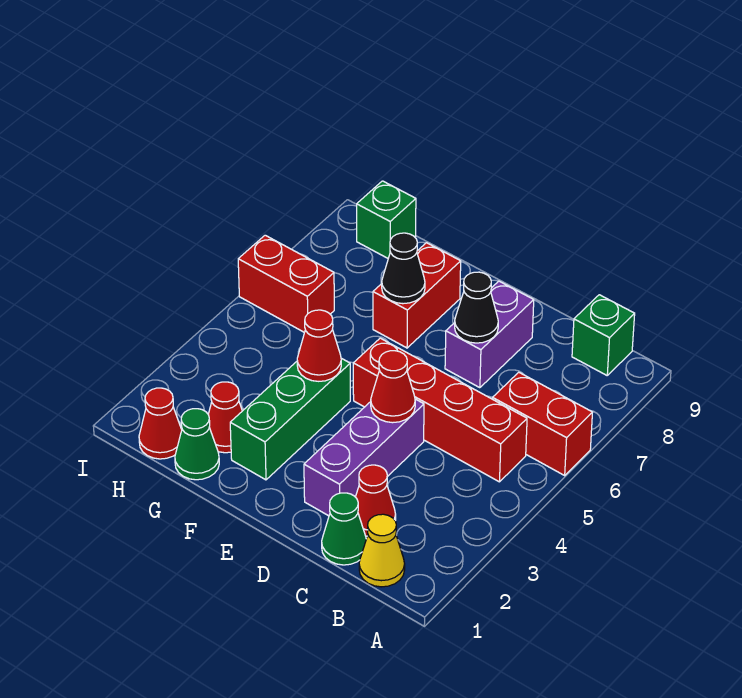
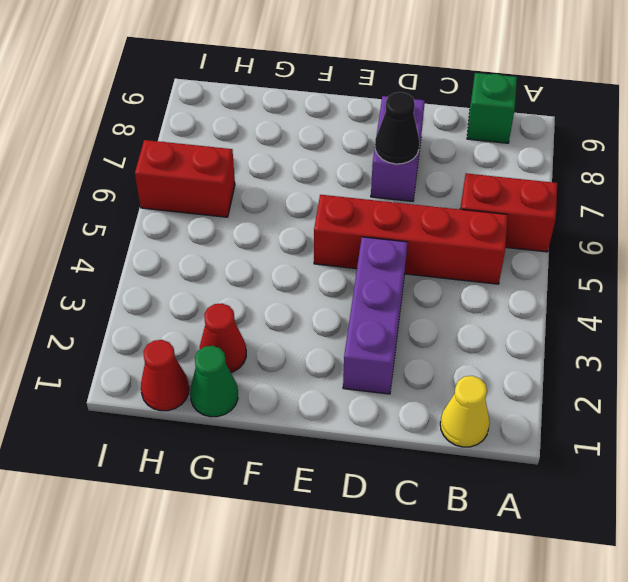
none -> green cone C1 level 1
none -> red cone C2 level 1
none -> green brick F2:F4 level 1

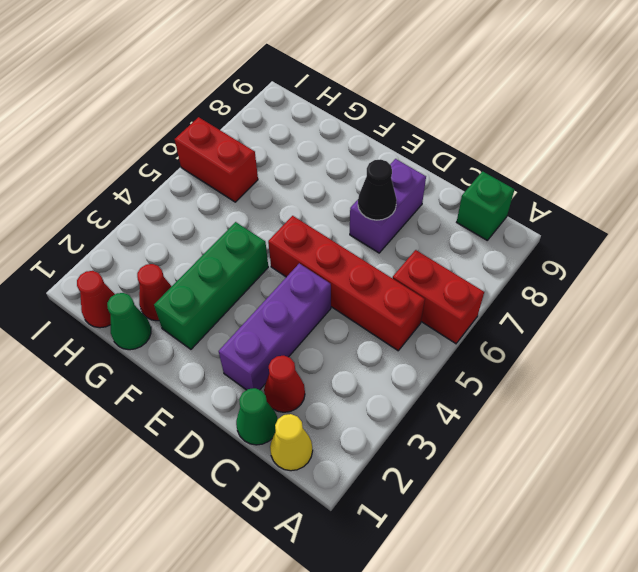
none -> red brick F7:F8 level 1
none -> green brick H9 level 1
none -> red cone D4 level 2

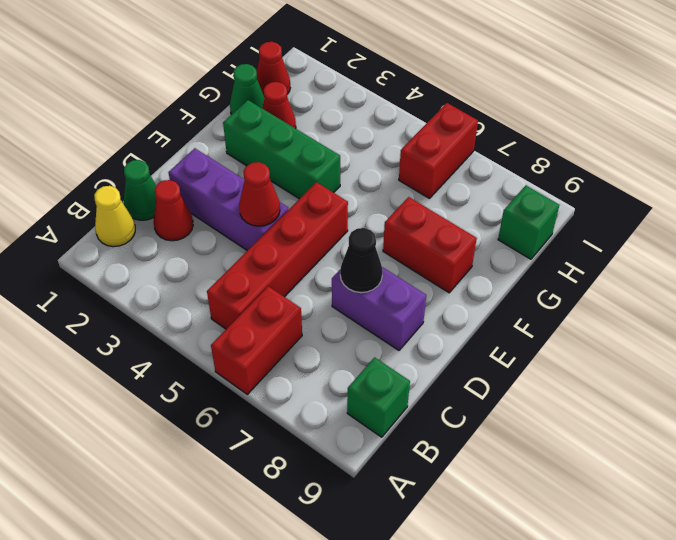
none -> red cone F4 level 2
none -> black cone F7 level 2

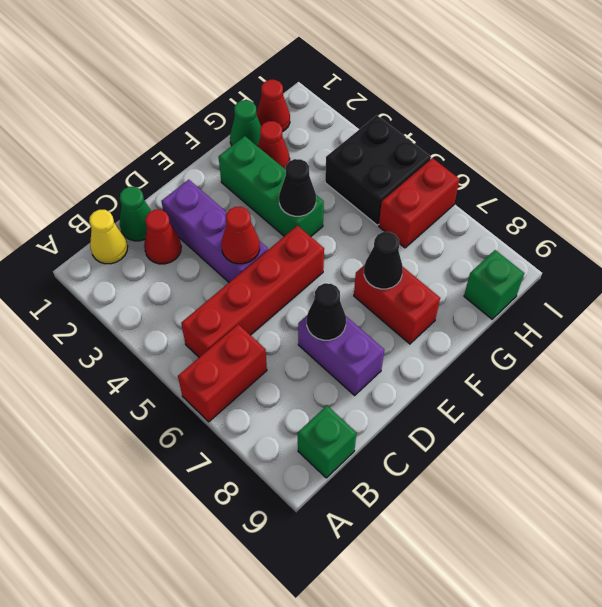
black cone F4 level 2 -> red cone F4 level 2
black brick H4:I5 level 1 -> none

